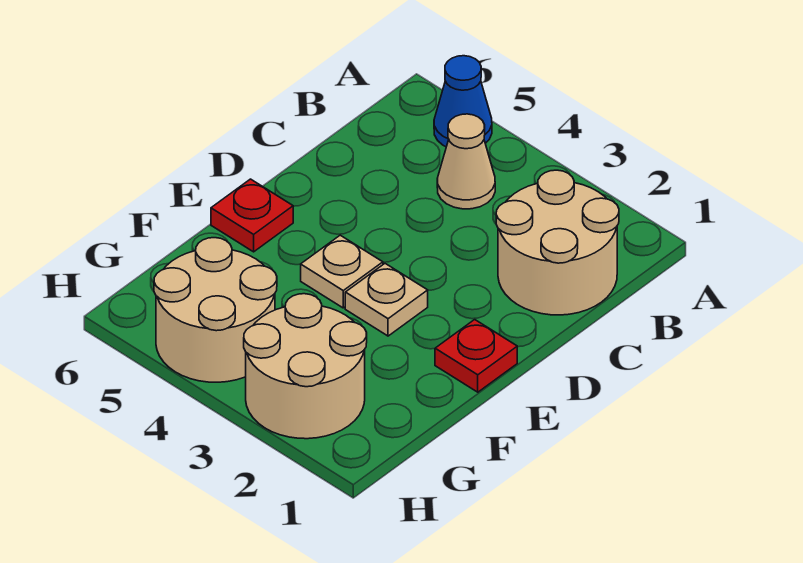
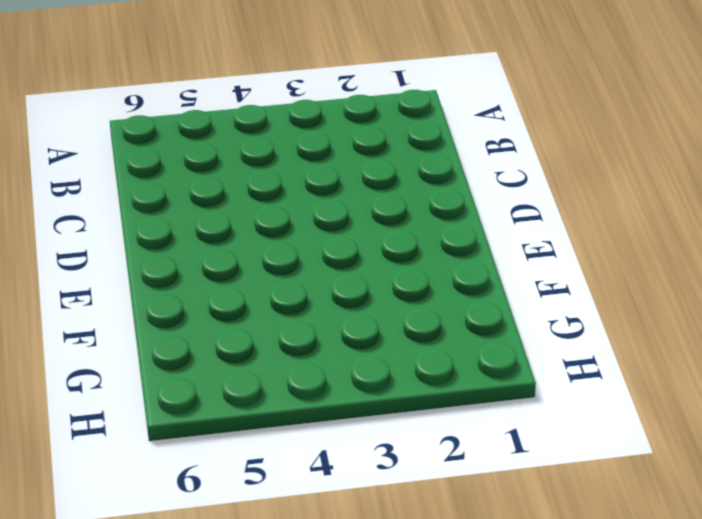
none -> blue cone A5 level 1
none -> tan round brick B1:C2 level 1

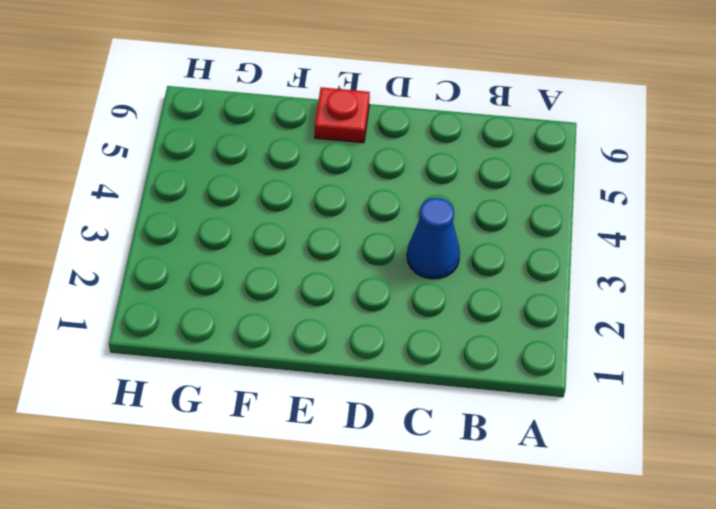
blue cone C3 level 1 -> blue cone A5 level 1
none -> tan round brick B1:C2 level 1
none -> tan cone B4 level 1

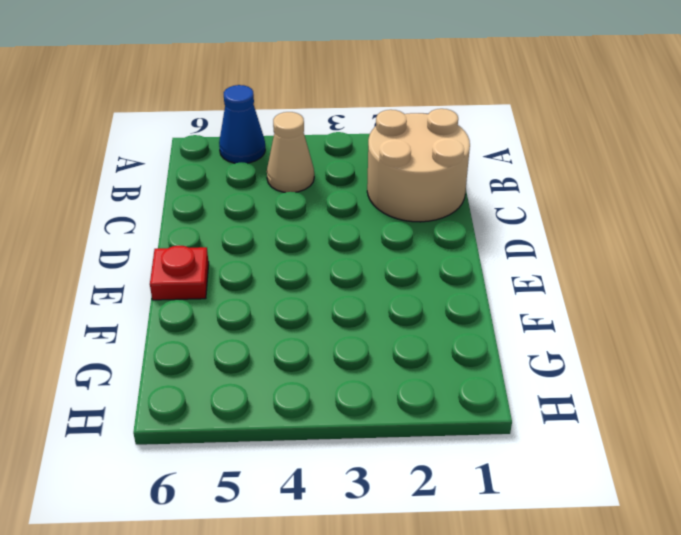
none -> red plate E1 level 1
none -> tan plate E3 level 1

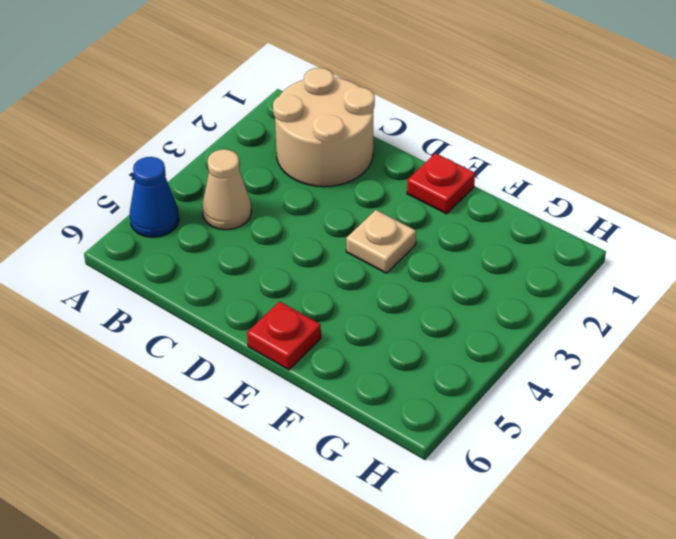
none -> tan plate E4 level 1
none -> tan round brick G2:H3 level 1

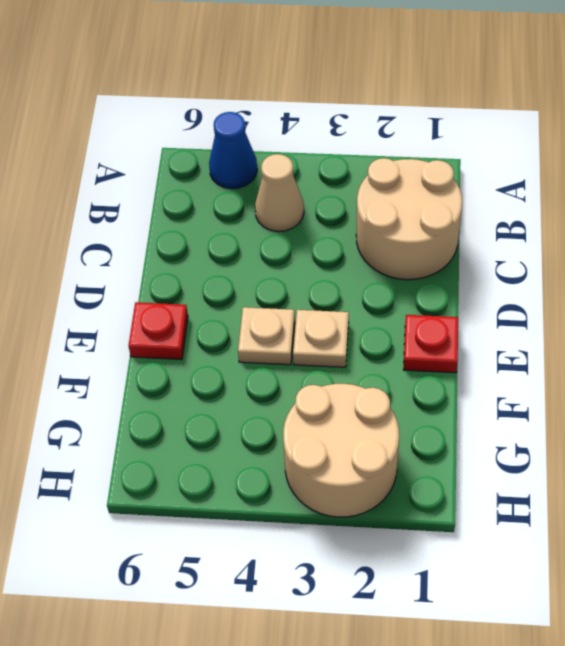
none -> tan round brick G4:H5 level 1

